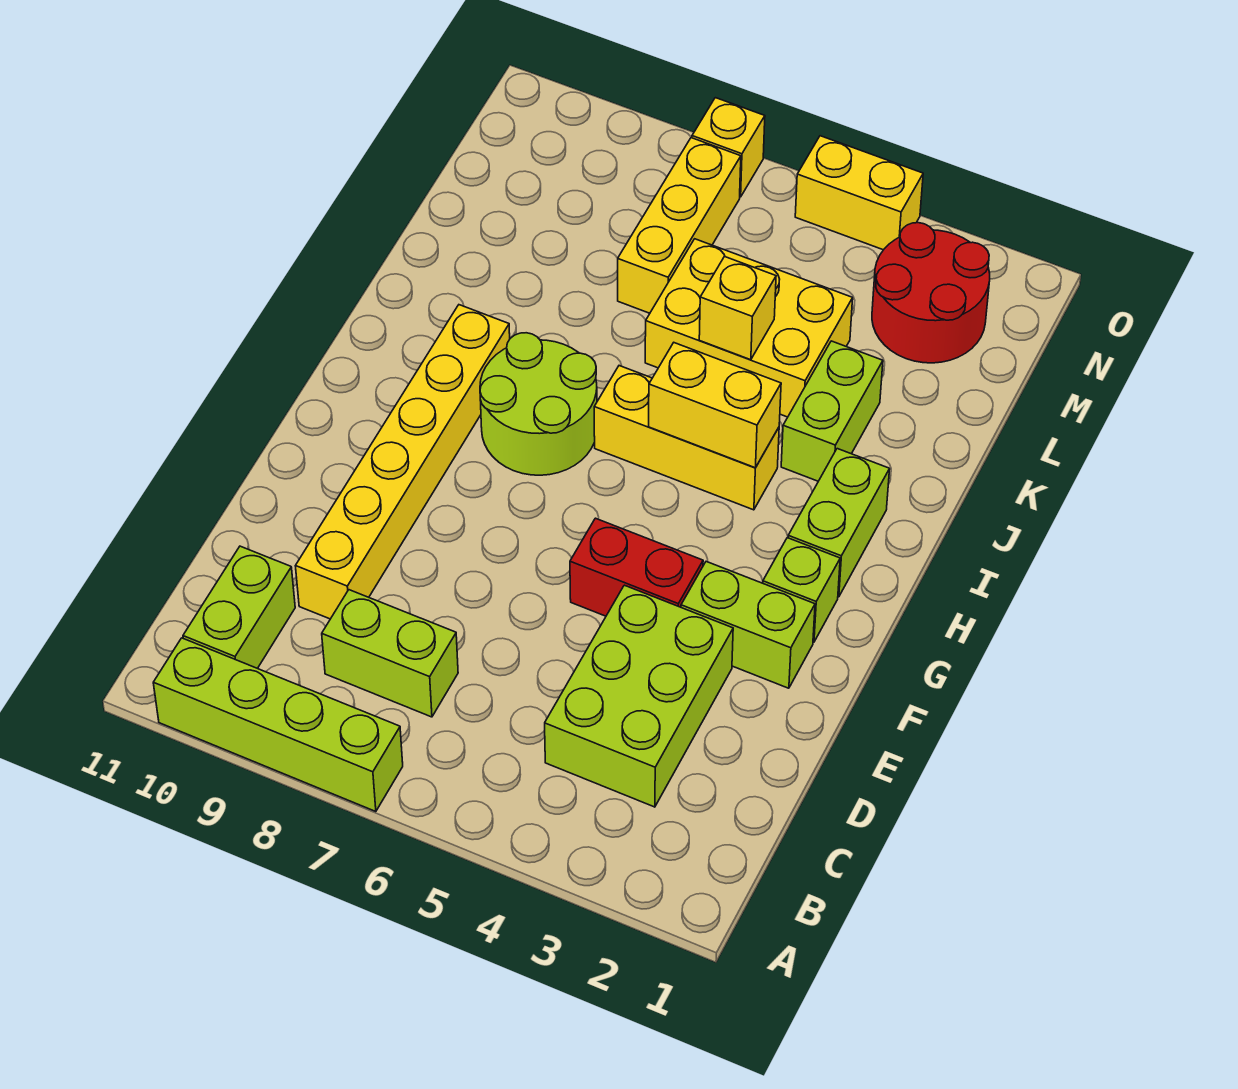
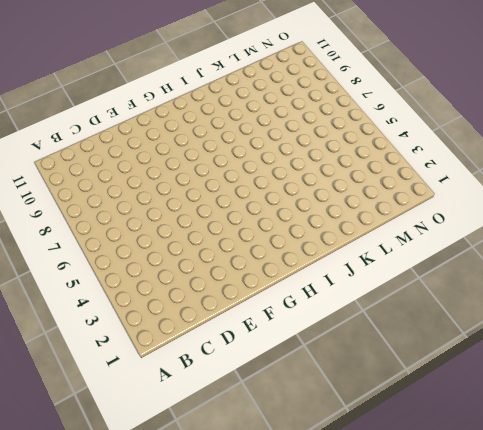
none -> lime brick A7:A10 level 1
none -> lime brick B10:C10 level 1
none -> lime brick C3:E4 level 1

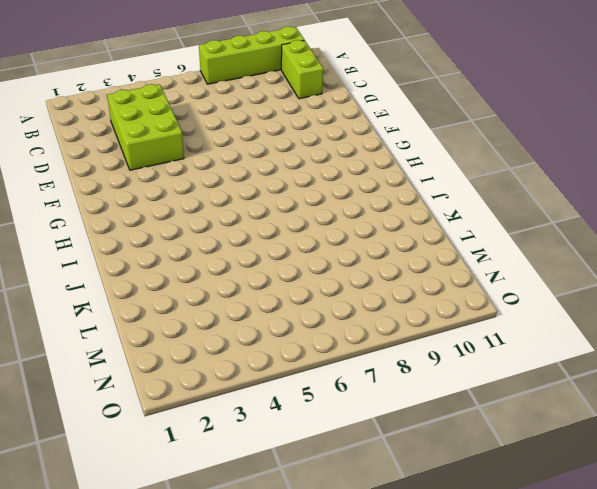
none -> lime brick C7:C8 level 1
none -> yellow brick D9:I9 level 1
none -> lime brick F2:F3 level 1

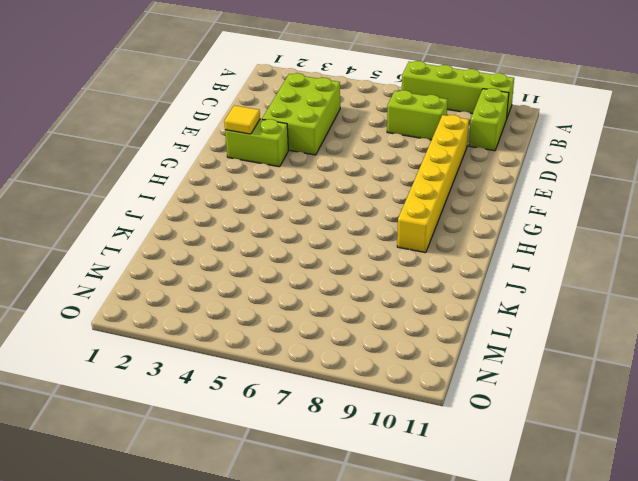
yellow tile F2 level 2 -> none
none -> red brick F4:F5 level 1
none -> lime brick G2 level 1
none -> lime brick H2:I2 level 1

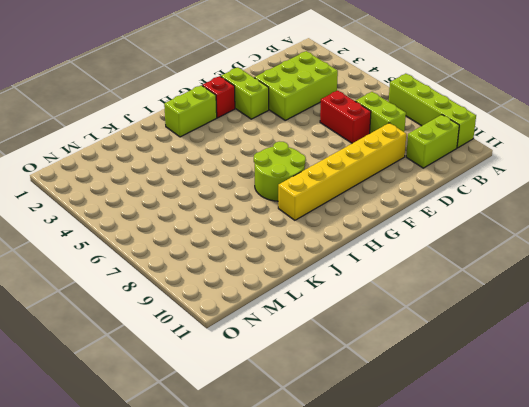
red brick D6:D7 level 1 -> red brick F4:F5 level 1
red brick G2 level 1 -> lime brick G2 level 1
none -> yellow brick I4:I6 level 1
none -> lime brick J3:K3 level 1
none -> yellow brick K4:L6 level 1

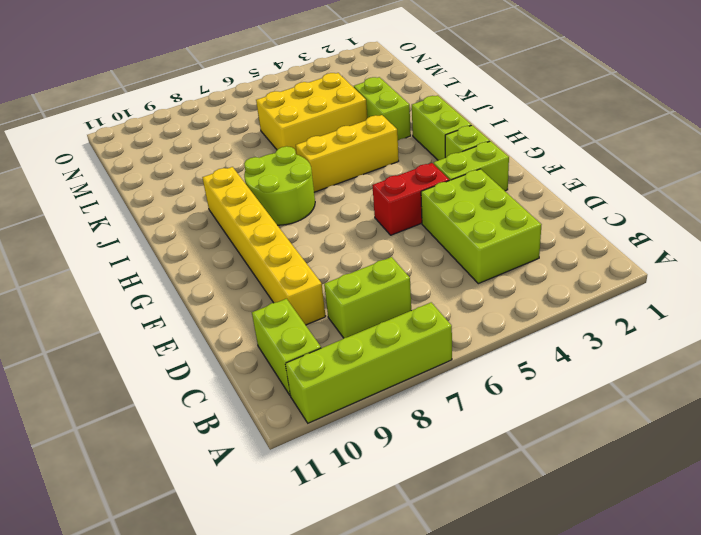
none -> yellow brick L7:N7 level 1
none -> red round brick M2:N3 level 1
none -> yellow brick O4:O5 level 1

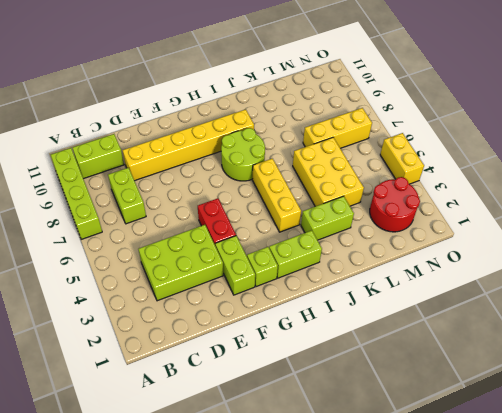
none -> yellow brick O7 level 1
none -> yellow brick I4:I5 level 2
none -> yellow brick K5 level 2

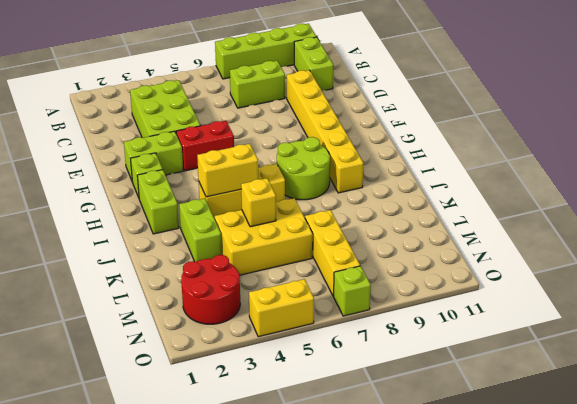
lime brick O7 level 1 -> yellow brick O7 level 1

